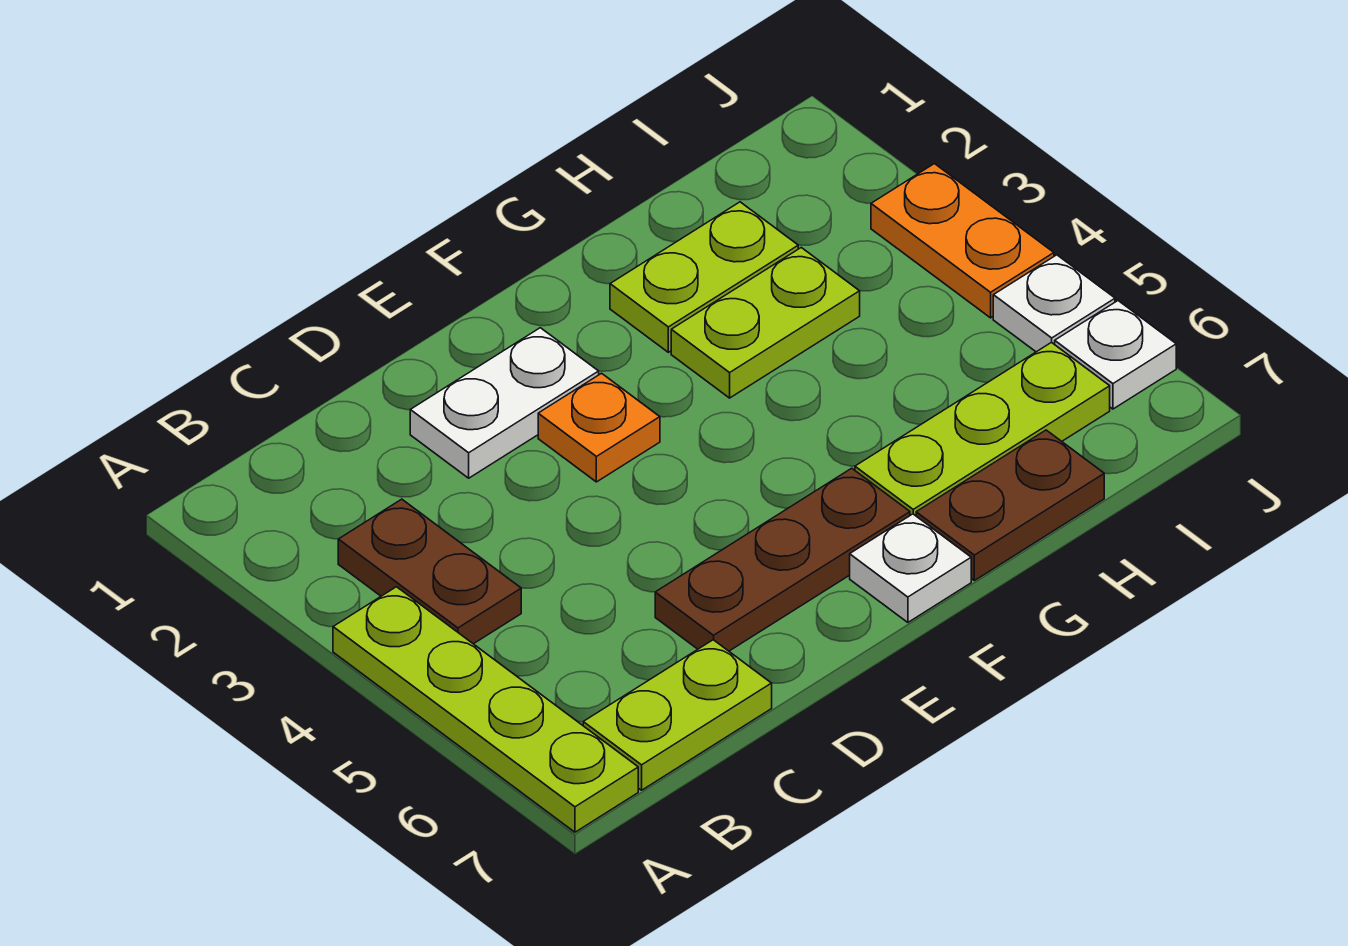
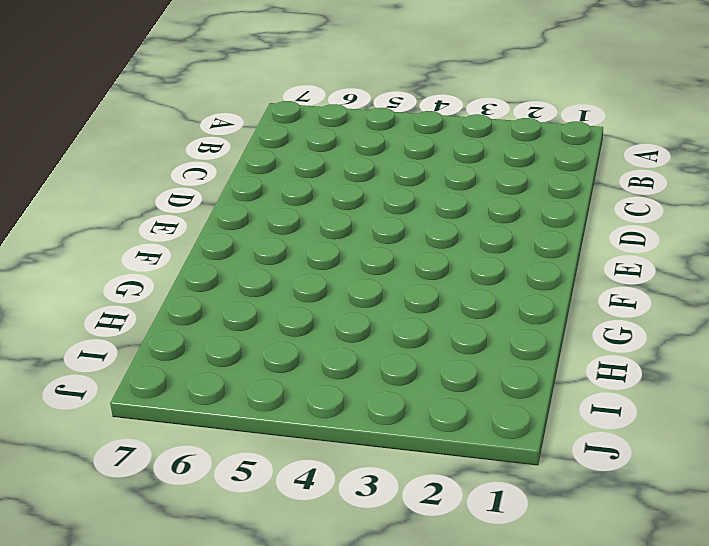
none -> lime plate A4:A7 level 1
none -> brown plate B3:B4 level 1
none -> lime plate B7:C7 level 1

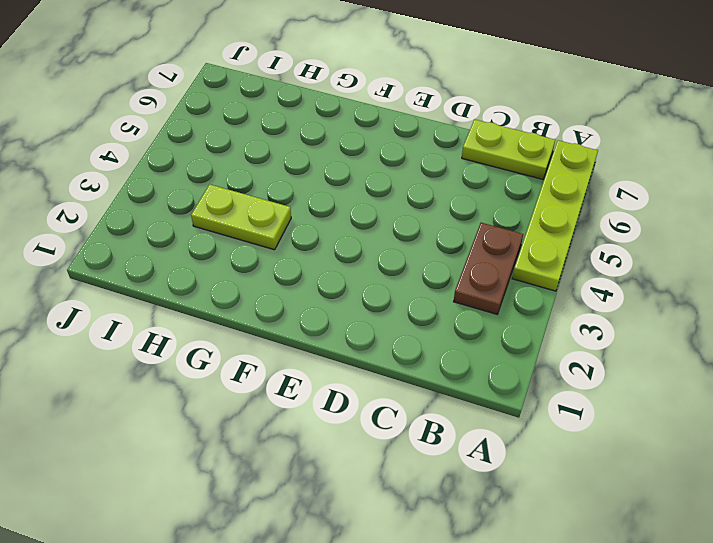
none -> white plate D2:E2 level 1
none -> brown plate D6:F6 level 1
none -> orange plate E3 level 1

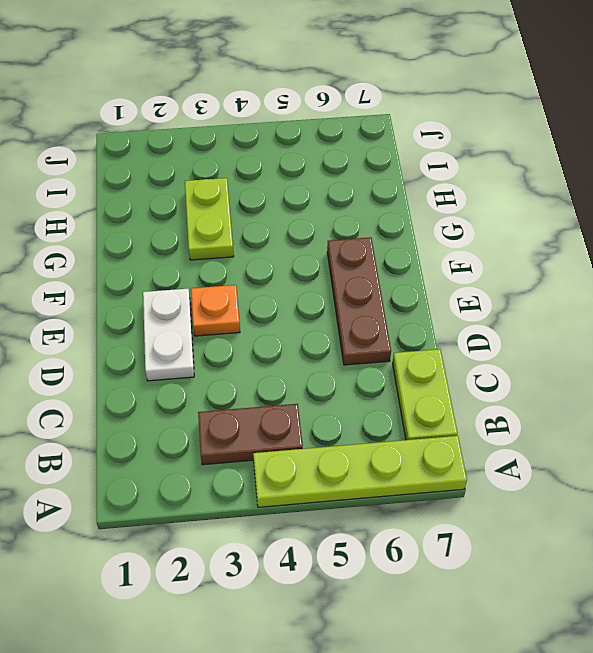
none -> white plate F7 level 1
none -> lime plate G2:H2 level 1
none -> lime plate G6:I6 level 1

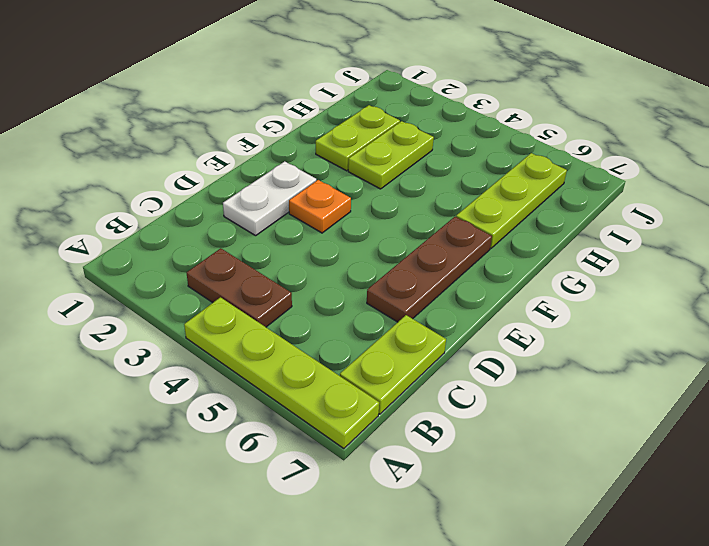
none -> white plate F7 level 1
none -> brown plate G7:H7 level 1
none -> orange plate J3:J4 level 1

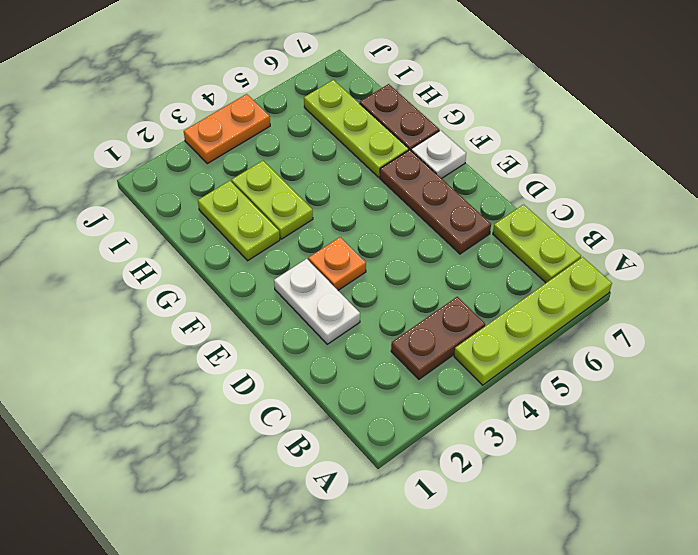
none -> white plate J5 level 1
none -> white plate J6 level 1

